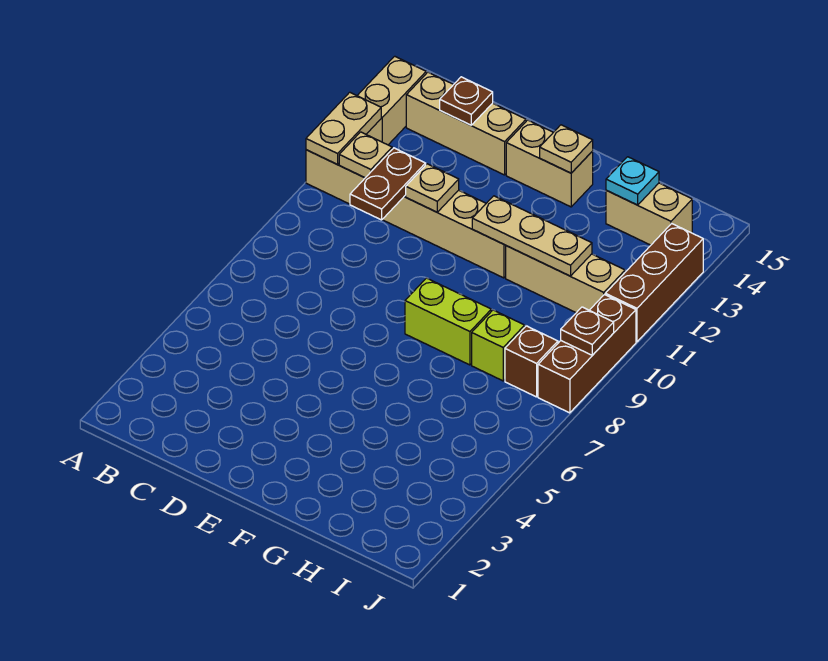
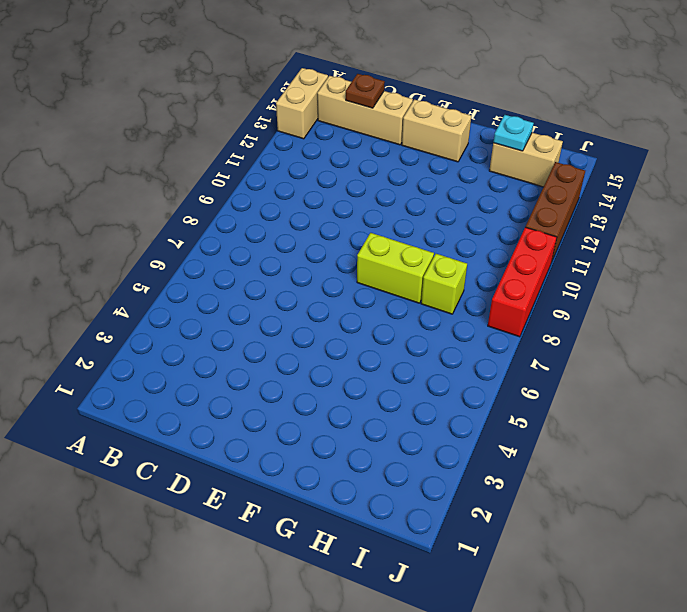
red brick J8:J10 level 1 -> brown brick J8:J10 level 1
none -> tan brick A11:F11 level 1
none -> tan brick G11:I11 level 1
none -> brown brick I8 level 1

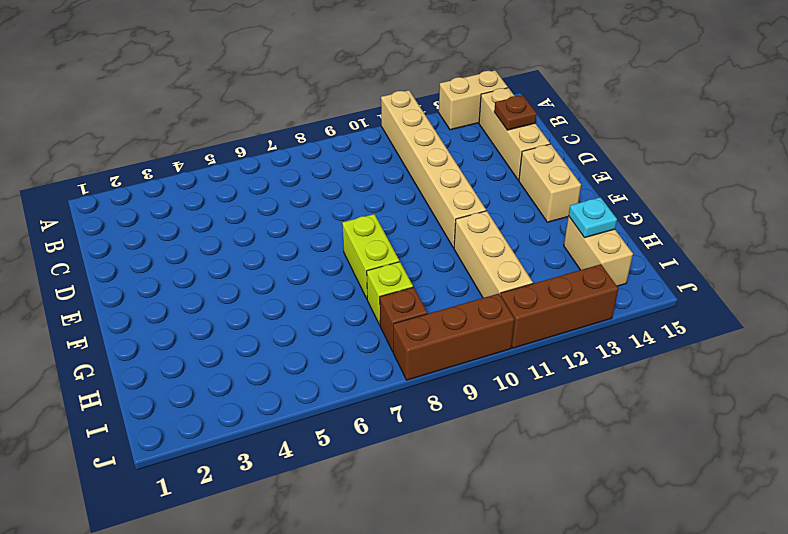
none -> tan plate A11:A12 level 2
none -> tan plate B11 level 2
none -> brown plate C10:C11 level 2

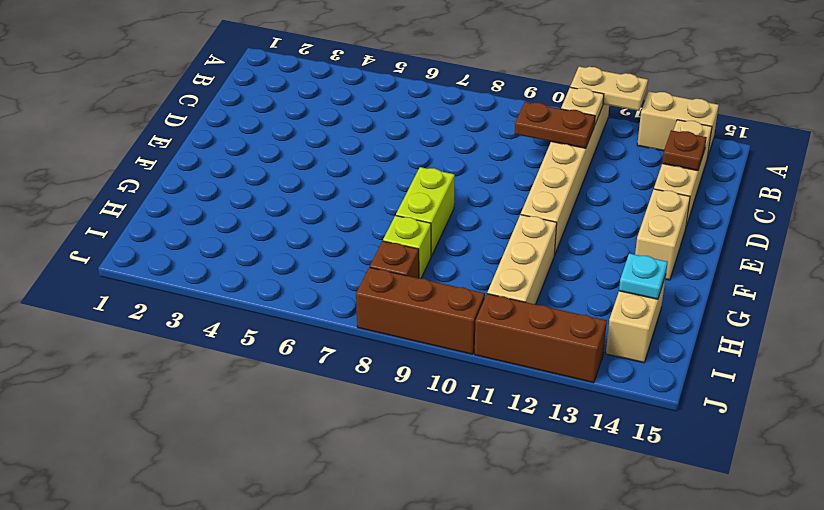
none -> tan plate D11 level 2
none -> tan plate F11:H11 level 2
none -> tan plate F14 level 2

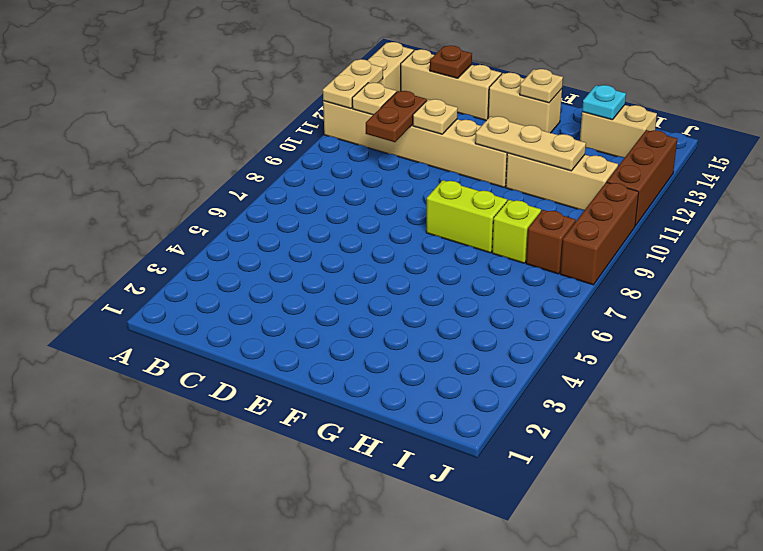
none -> brown plate J9 level 2

